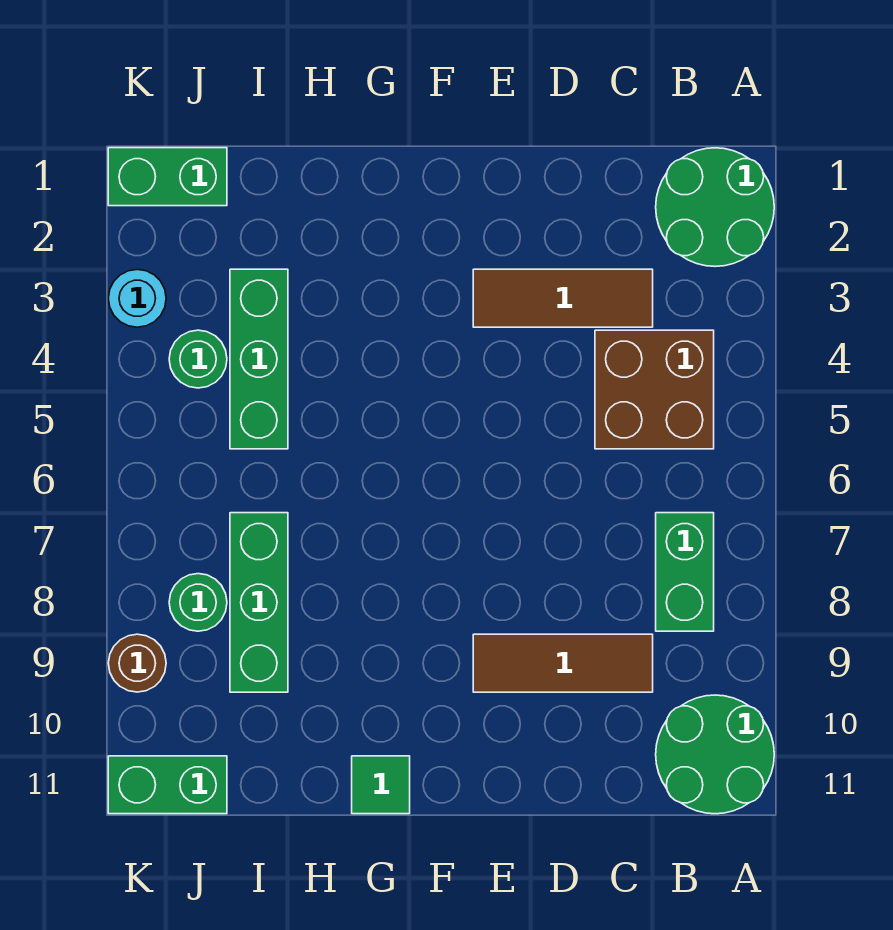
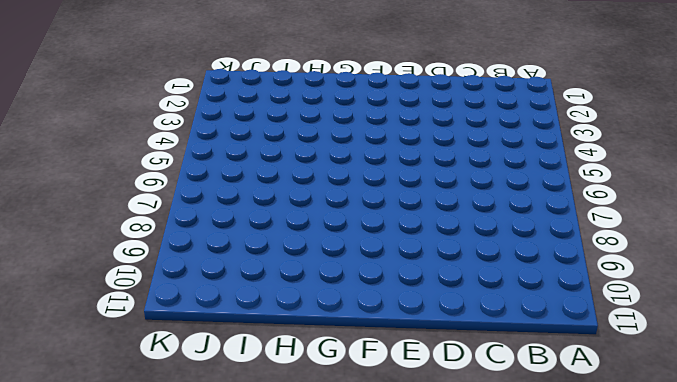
none -> green round brick A1:B2 level 1
none -> green round brick A10:B11 level 1
none -> brown brick B4:C5 level 1

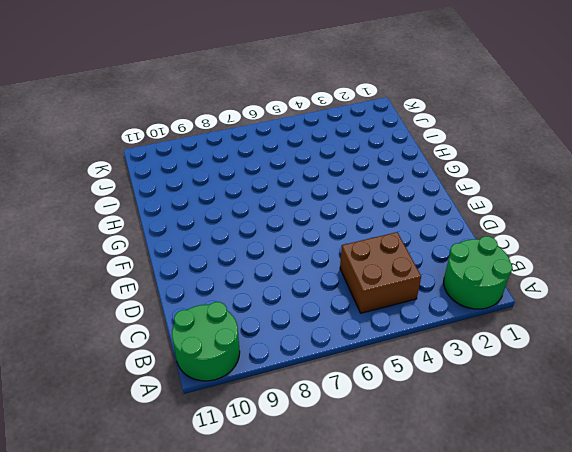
none -> green brick B7:B8 level 1
none -> brown tile C3:E3 level 1
none -> brown tile C9:E9 level 1

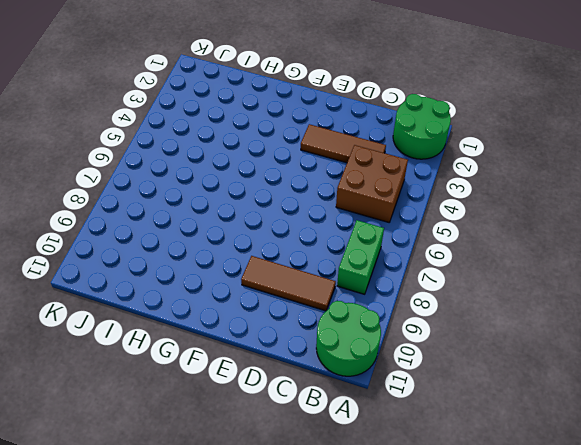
none -> green tile G11 level 1
none -> green brick I3:I5 level 1
none -> green brick I7:I9 level 1

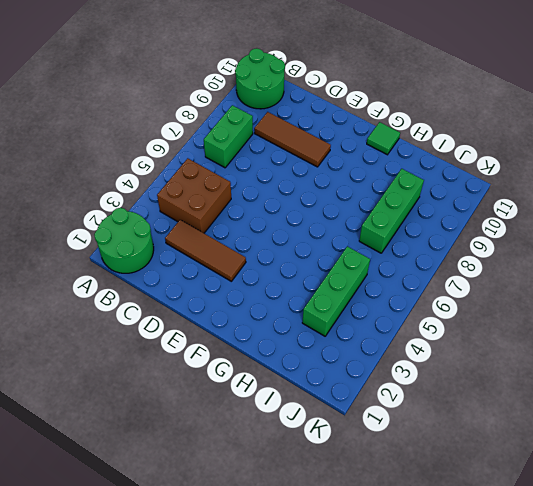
none -> green brick J1:K1 level 1
none -> green round brick J4 level 1
none -> green round brick J8 level 1

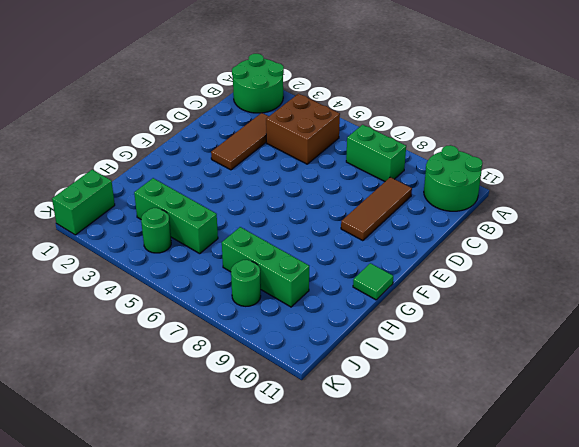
none -> green brick J11:K11 level 1
none -> cyan round brick K3 level 1
none -> brown round brick K9 level 1

